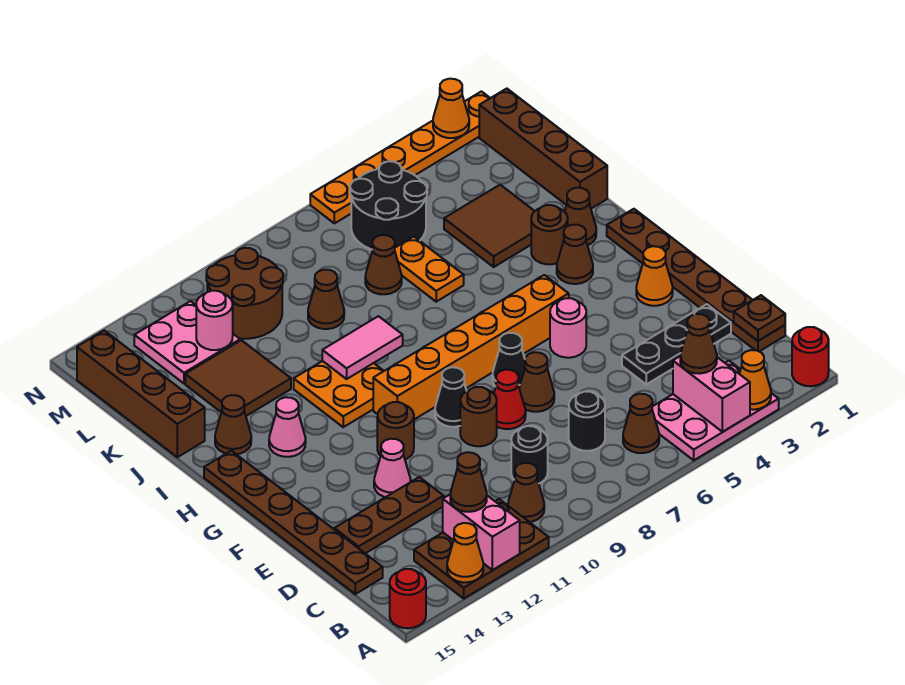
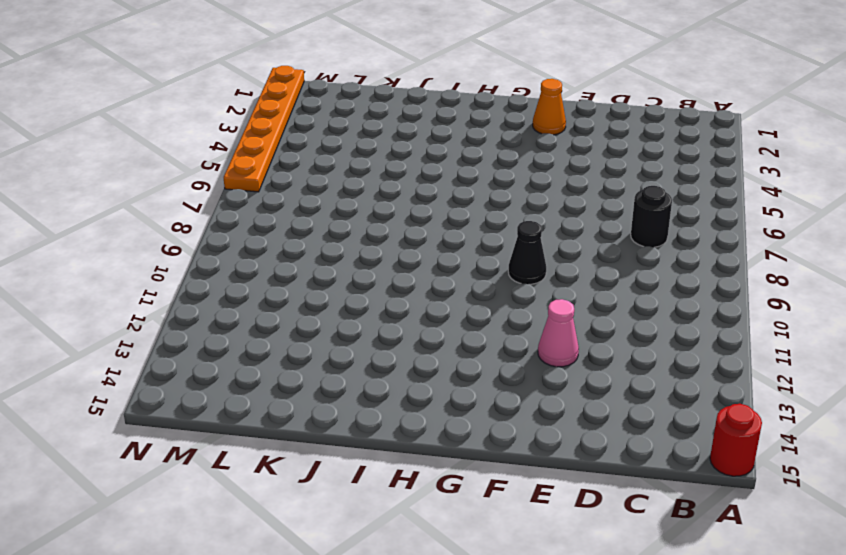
none -> red round brick A1 level 1
none -> pink plate A3:B5 level 1
none -> brown plate A11:B13 level 1
none -> brown cone B6 level 1

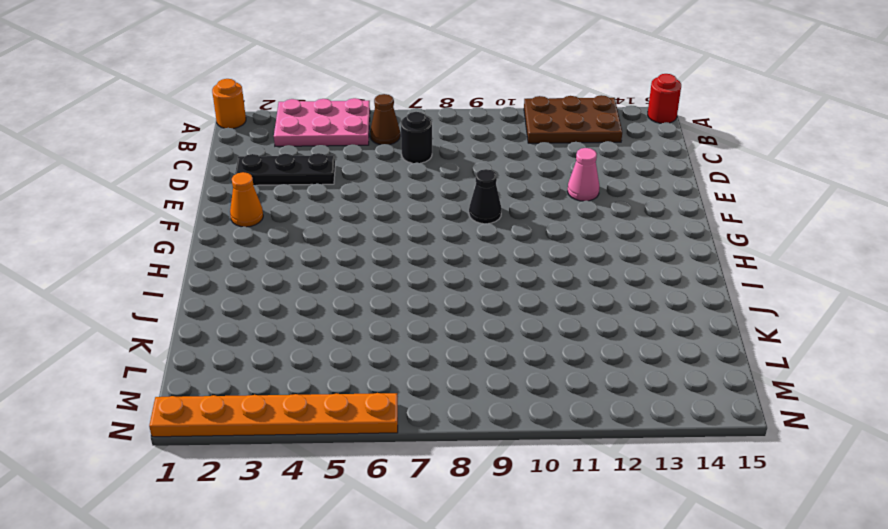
orange round brick A1 level 1 -> red round brick A1 level 1
none -> brown cone B10 level 1
none -> brown plate C1:H1 level 1
none -> black round brick C9 level 1
none -> brown plate C15:H15 level 1

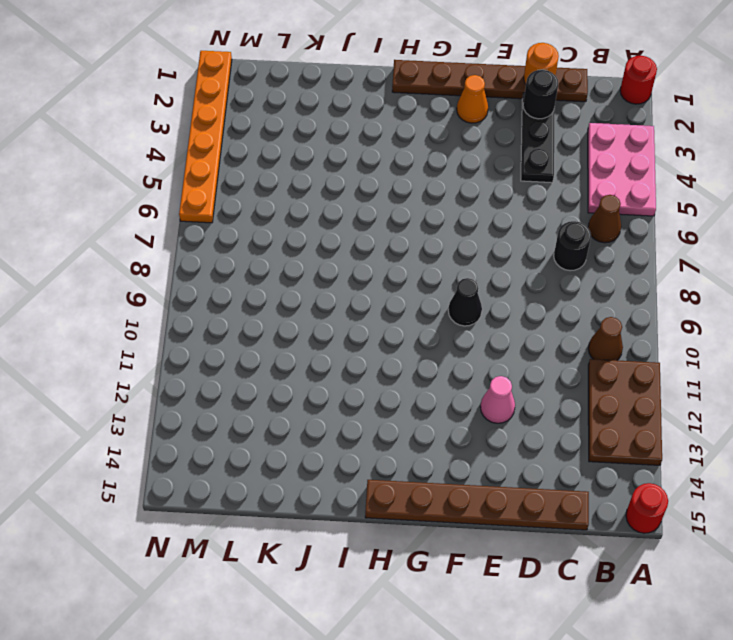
orange round brick D1 level 2 -> none
black round brick D2 level 2 -> black round brick C9 level 1
none -> brown plate D12:D14 level 1
none -> brown cone E7 level 1
none -> red cone E8 level 1
none -> brown round brick E9 level 1

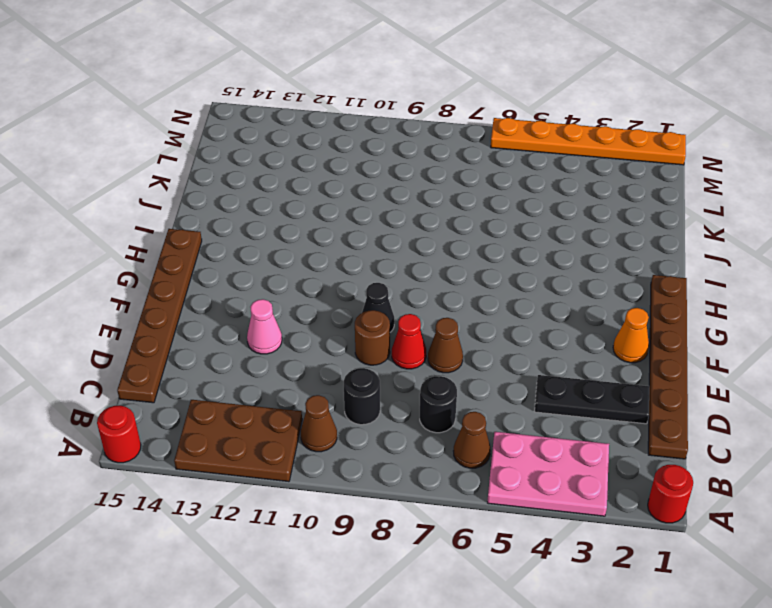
none -> brown plate D12:D14 level 1
none -> pink round brick F5 level 1
none -> black cone F7 level 1
none -> brown round brick F11 level 1

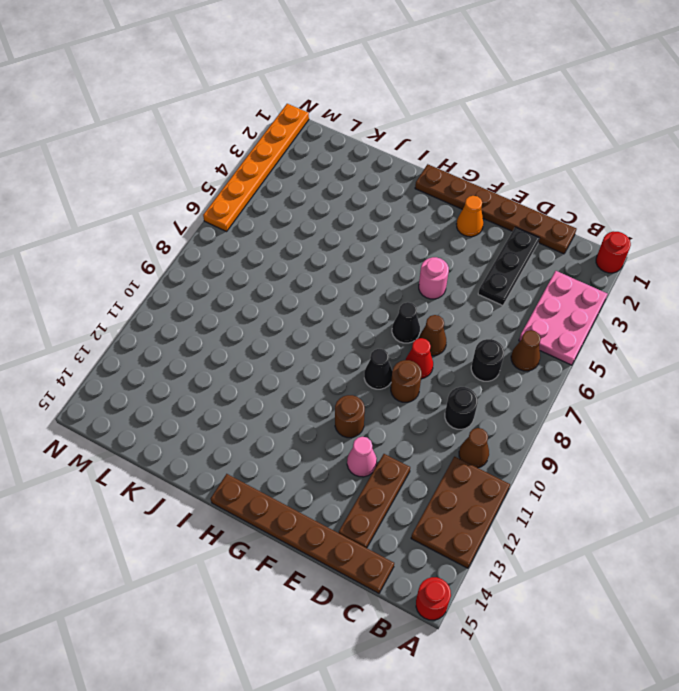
none -> orange brick G5:G10 level 1
none -> brown cone H3 level 1
none -> orange plate H10:I11 level 1
none -> pink cone H13 level 1

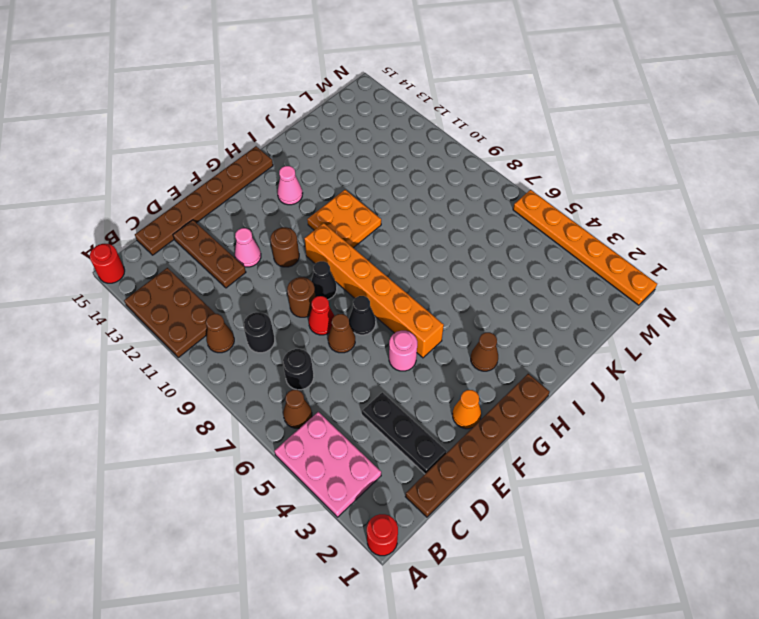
none -> brown cone I2 level 1
none -> brown round brick I3 level 1
none -> brown cone I14 level 1
none -> brown brick J1:M1 level 1

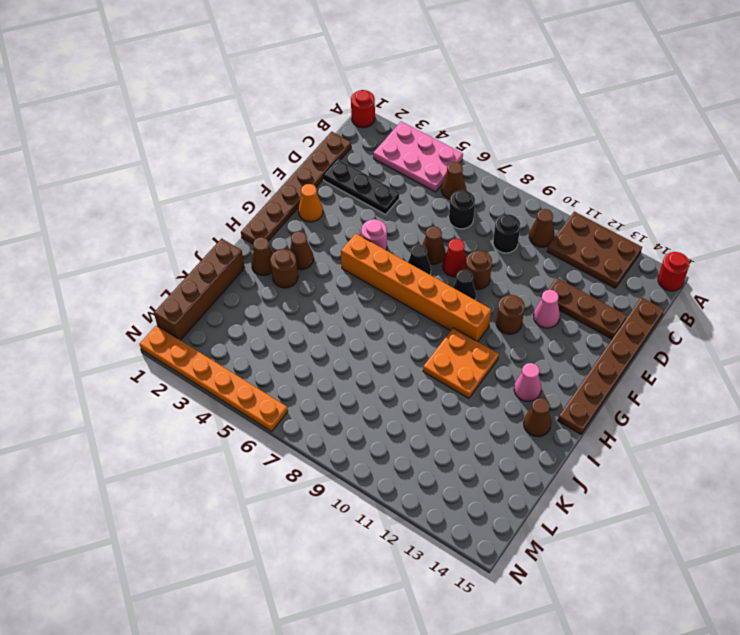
none -> brown tile J3:K4 level 1
none -> orange plate J6:K6 level 1
none -> brown tile J12:K13 level 1
none -> brown brick J15:M15 level 1

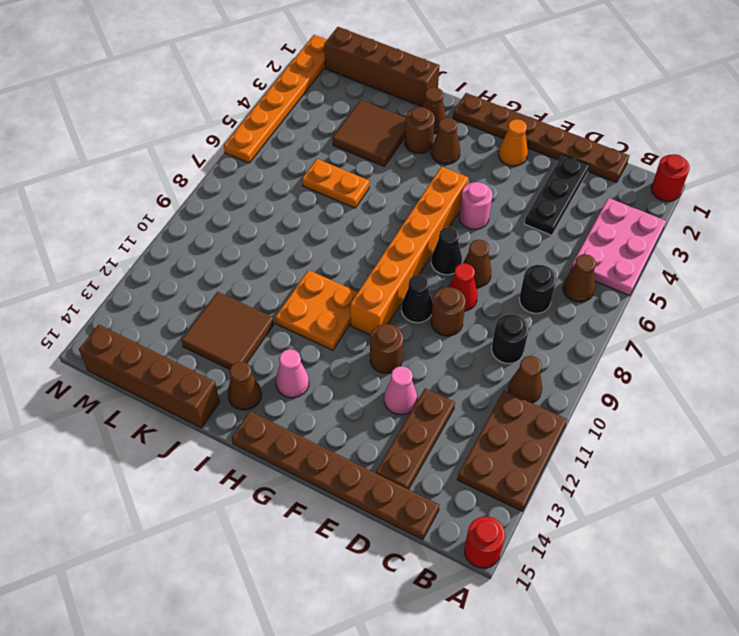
none -> brown cone K7 level 1
none -> brown cone K9 level 1
none -> black round brick L5:M6 level 1
none -> brown round brick L10:M11 level 1

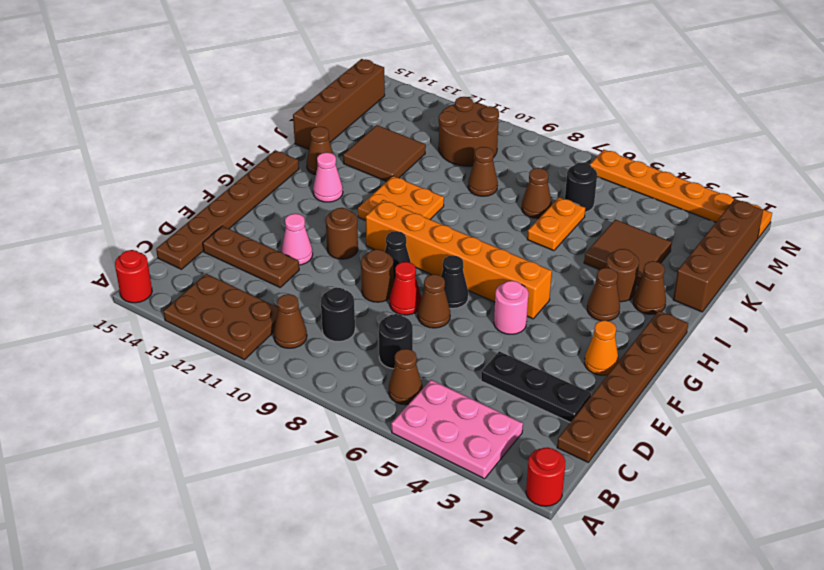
black round brick L6 level 1 -> black round brick L5:M6 level 1
none -> pink plate L12:M13 level 1
none -> orange cone A3 level 2
none -> pink brick A4:B4 level 2
none -> pink brick A12:B12 level 2

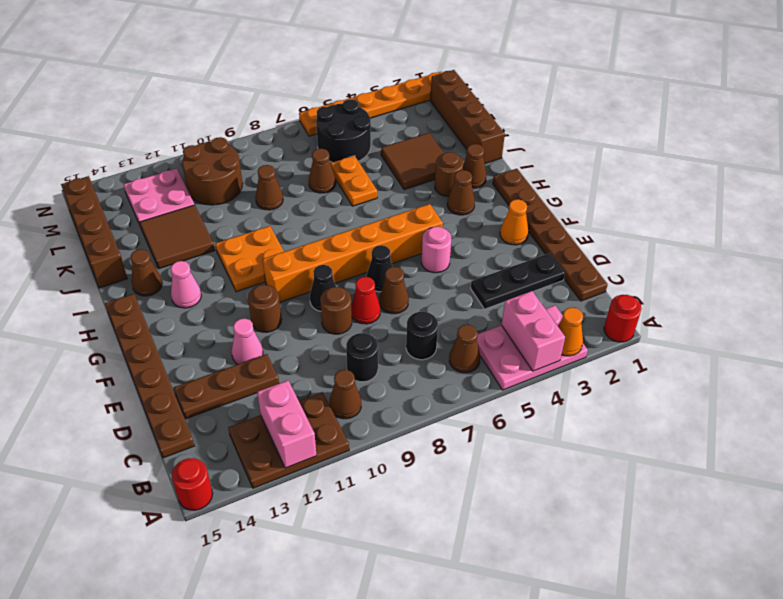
none -> orange cone A13 level 2
none -> brown plate C1 level 2
none -> pink tile I9:I10 level 2
none -> pink round brick L12 level 2

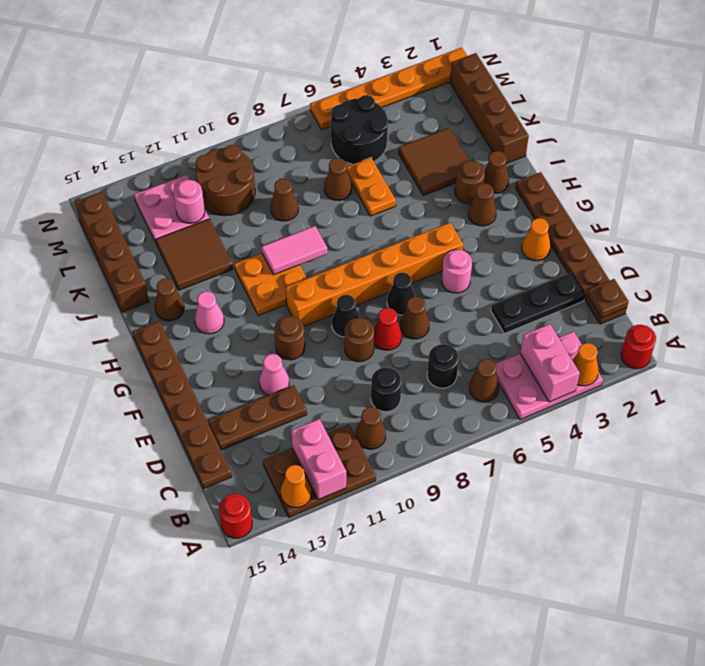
none -> orange cone N2 level 2
none -> brown cone B4 level 3
none -> brown cone B12 level 3

